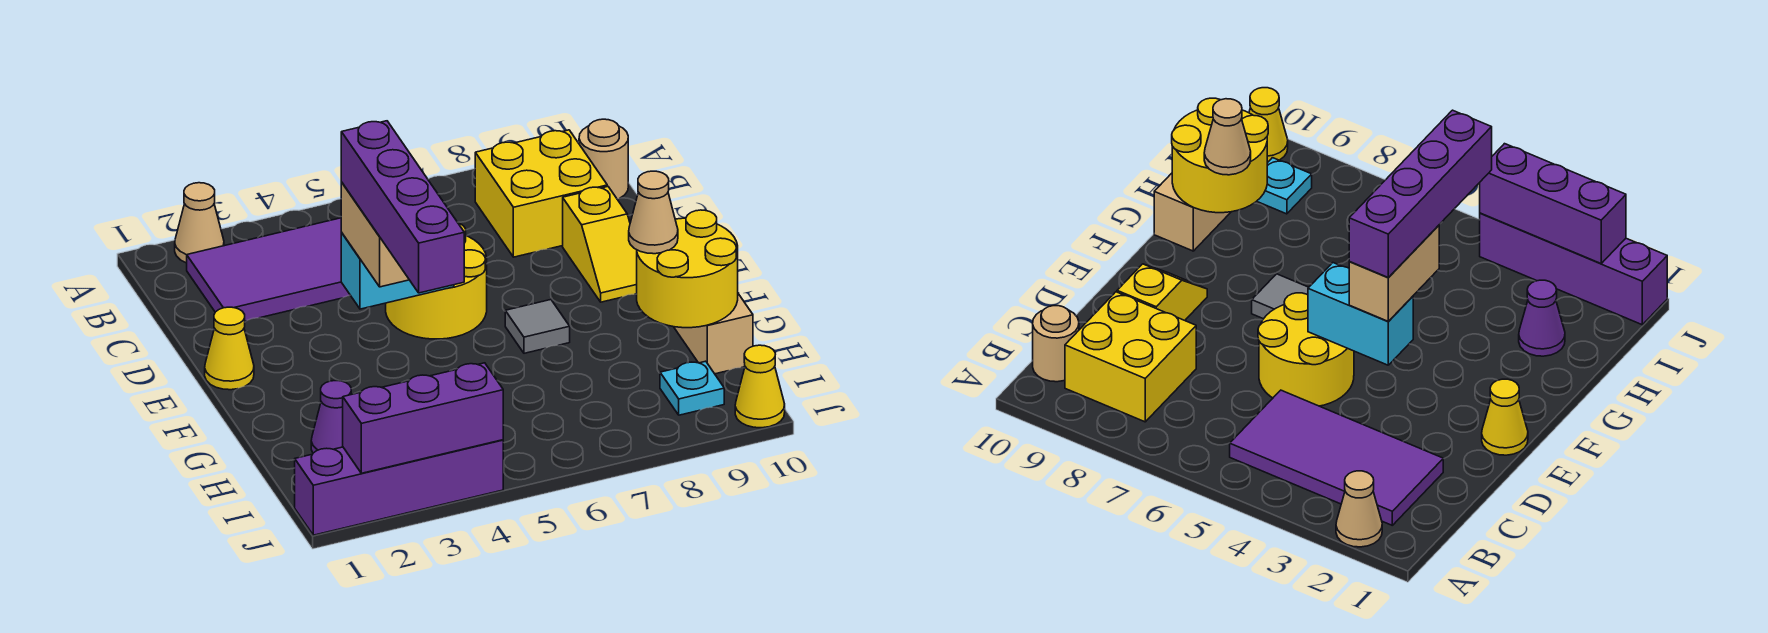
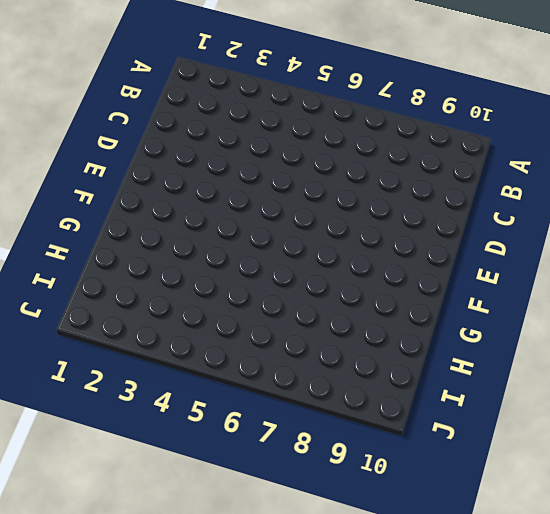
none -> tan cone A2 level 1
none -> purple tile B2:C5 level 1
none -> yellow brick B8:C9 level 1

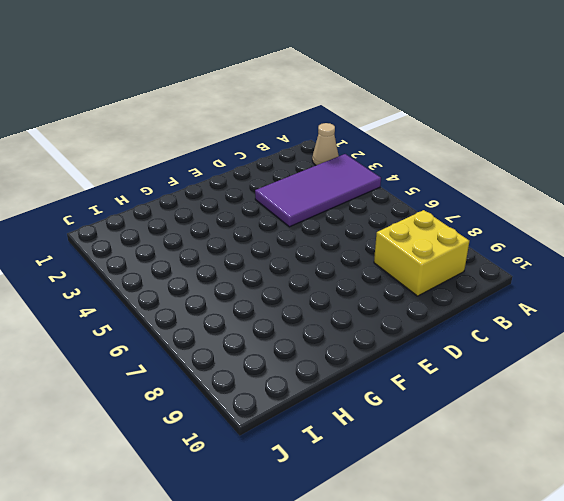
purple tile A3:D4 level 1 -> purple tile B2:C5 level 1
none -> tan round brick B10 level 1
none -> yellow round brick D5:E6 level 1
none -> yellow slope D9:E9 level 1 top D

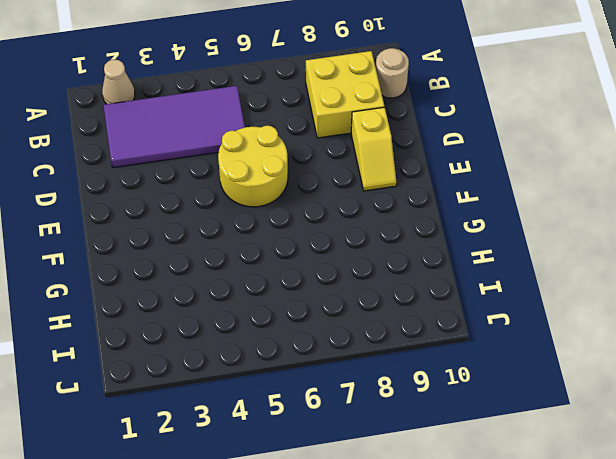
none -> yellow cone E1 level 1
none -> grey tile F7 level 1
none -> tan brick G10:H10 level 1

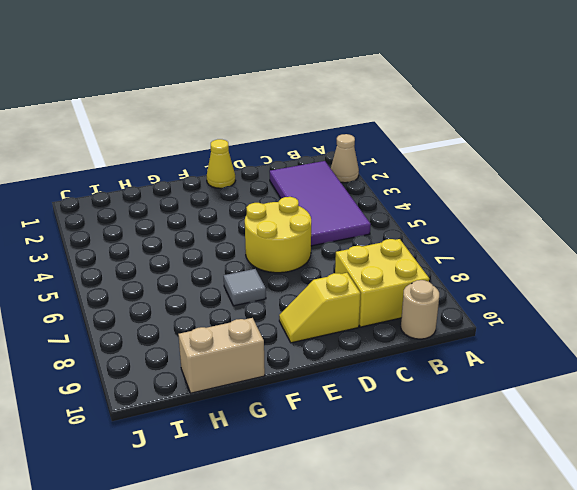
none -> purple cone H2 level 1
none -> cyan plate I9 level 1
none -> purple brick J1:J4 level 1

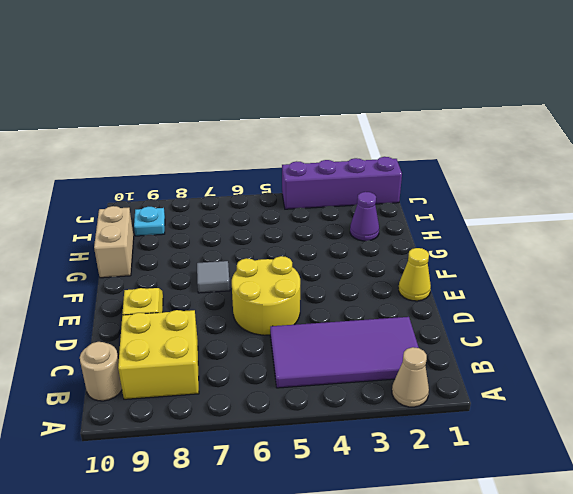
none -> yellow cone J10 level 1
none -> cyan brick E4:E5 level 2
none -> yellow round brick G9:H10 level 2

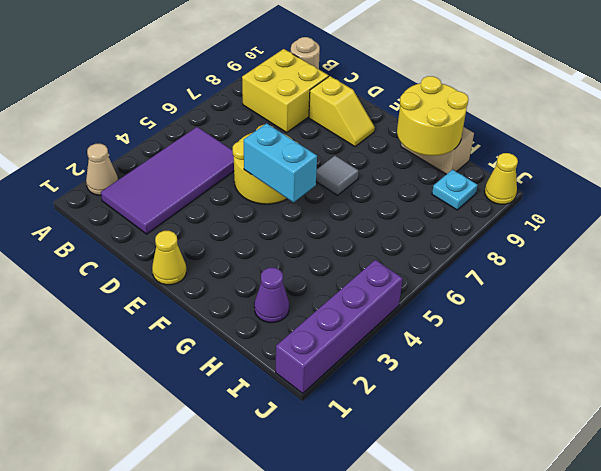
cyan brick E5:F5 level 2 -> cyan brick E4:E5 level 2
none -> purple brick J2:J4 level 2
none -> tan brick E4:F4 level 3
none -> tan cone G9 level 3

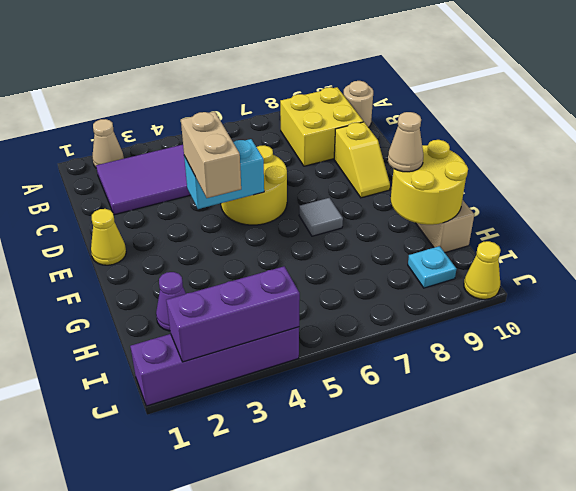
none -> purple brick E4:H4 level 4

